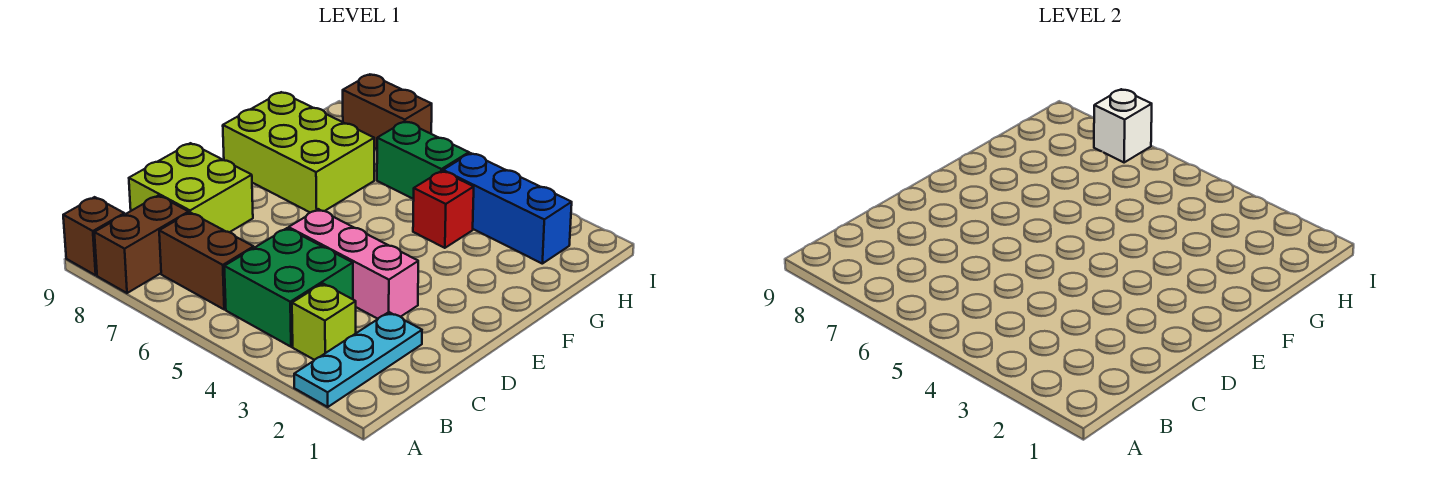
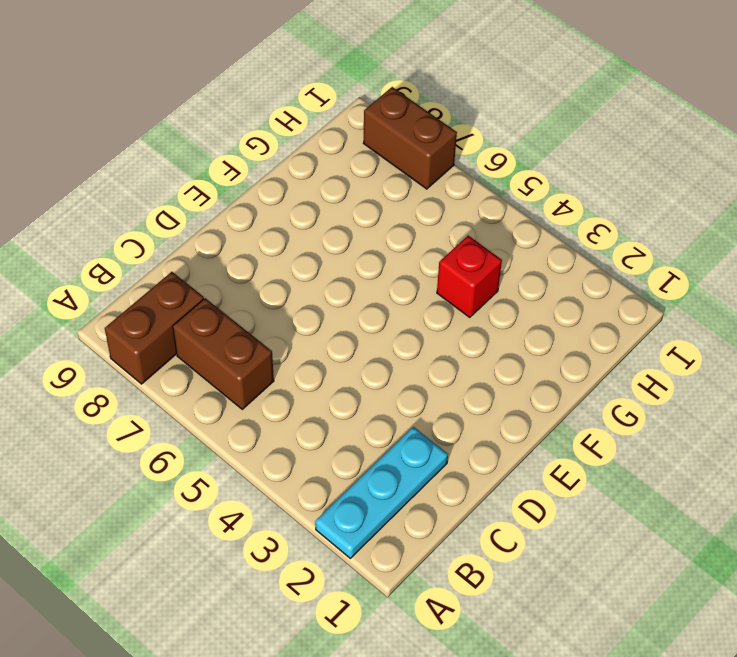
none -> brown brick A9 level 1
none -> lime brick B3 level 1
none -> green brick B4:C5 level 1

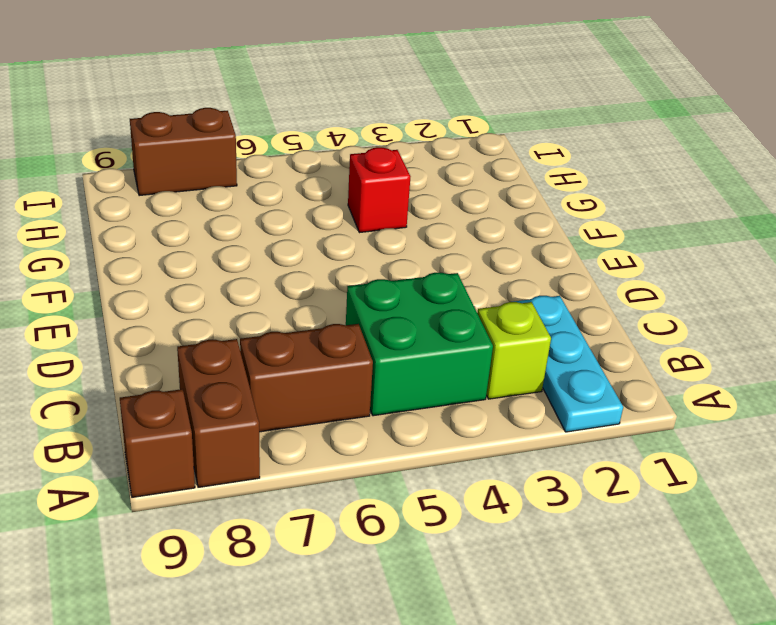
none -> lime brick C8:D9 level 1
none -> pink brick D3:D5 level 1
none -> lime brick F7:G9 level 1

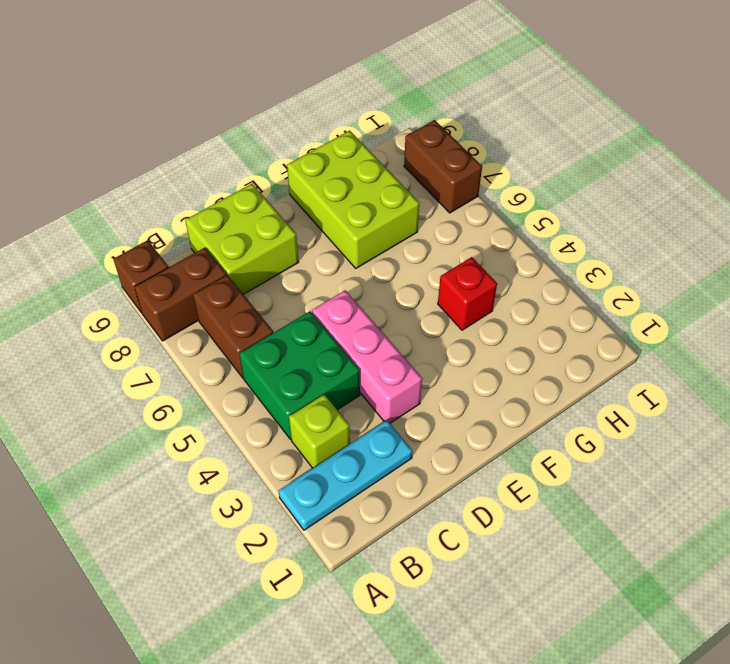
none -> blue brick H2:H4 level 1
none -> green brick H5:H6 level 1
none -> white brick I7 level 2

